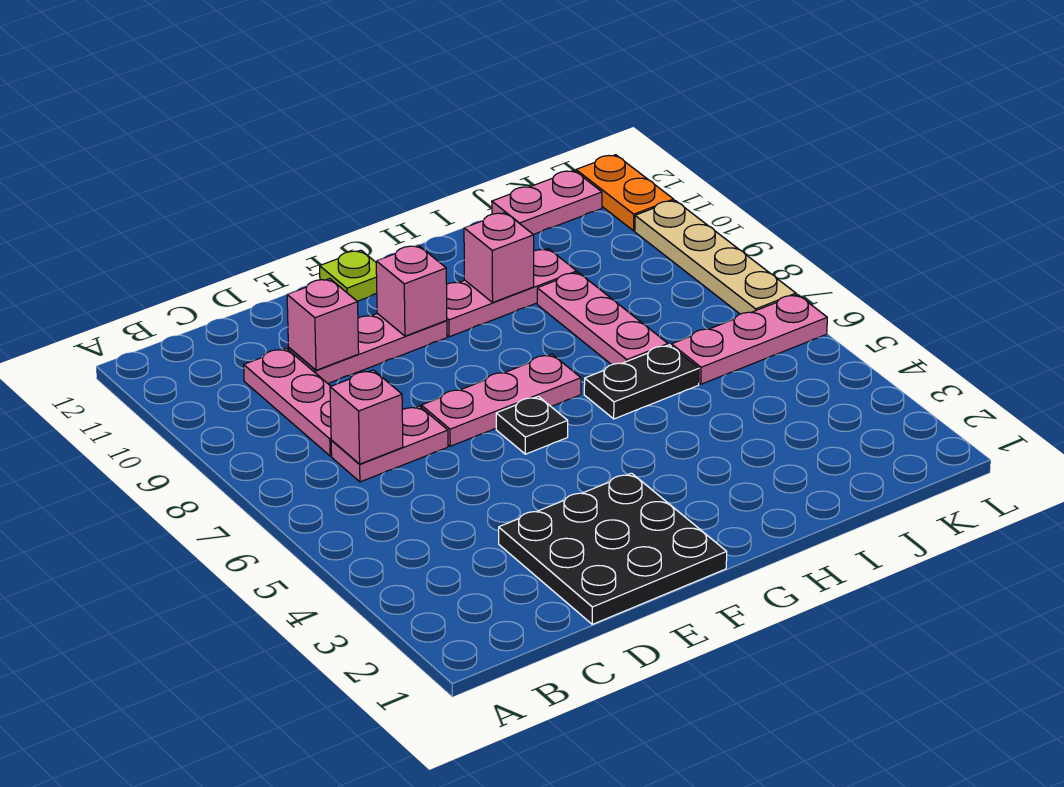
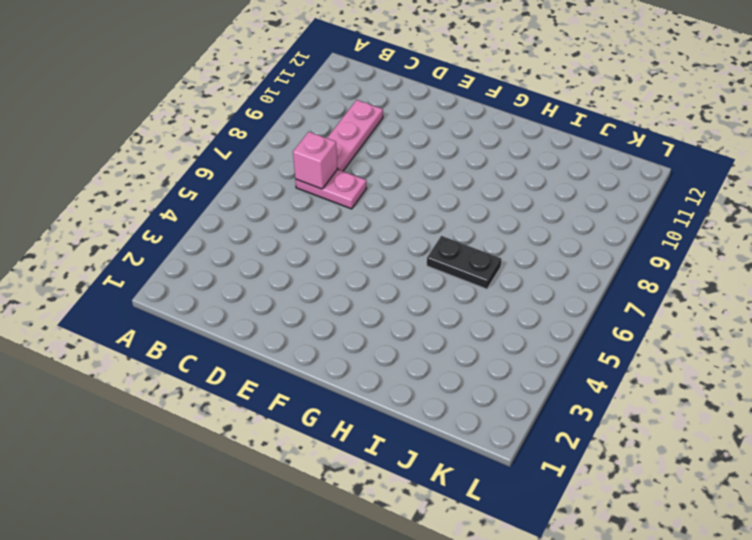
none -> black plate D1:F3 level 1
none -> pink plate D10:F10 level 1
none -> pink plate E7:G7 level 1

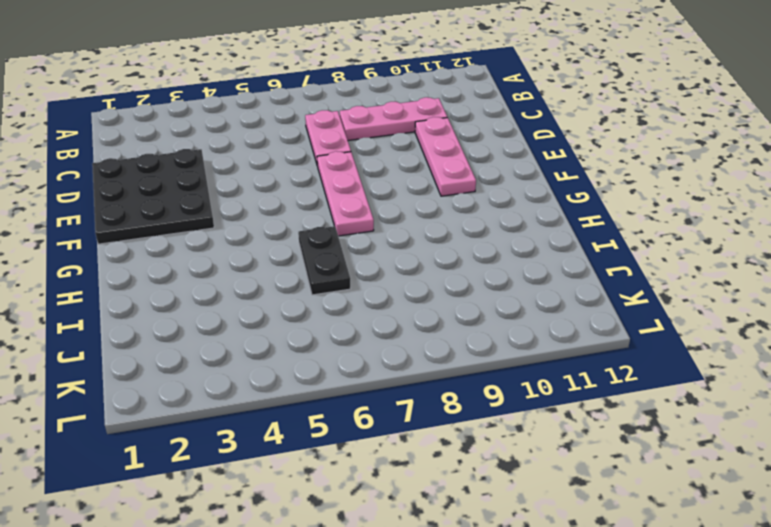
none -> black plate F6 level 1
none -> lime plate F12 level 1
none -> pink plate G10:I10 level 1

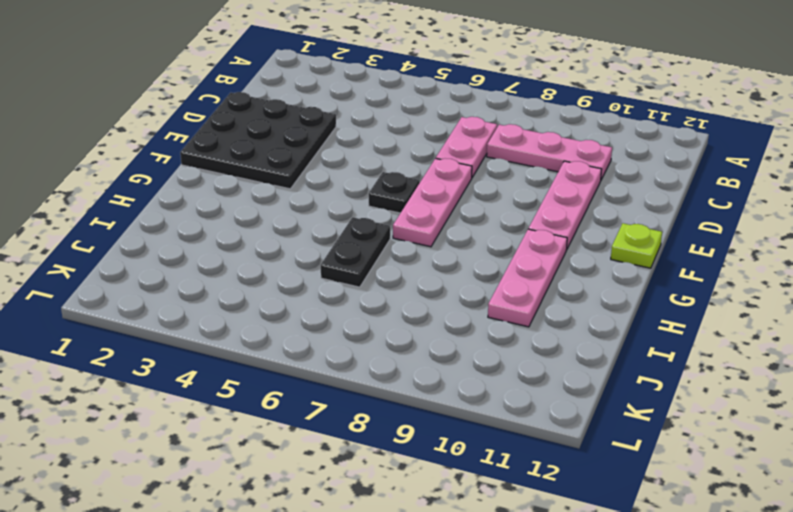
none -> pink plate I7:I9 level 1
none -> pink plate J6:L6 level 1
none -> pink plate J12:K12 level 1

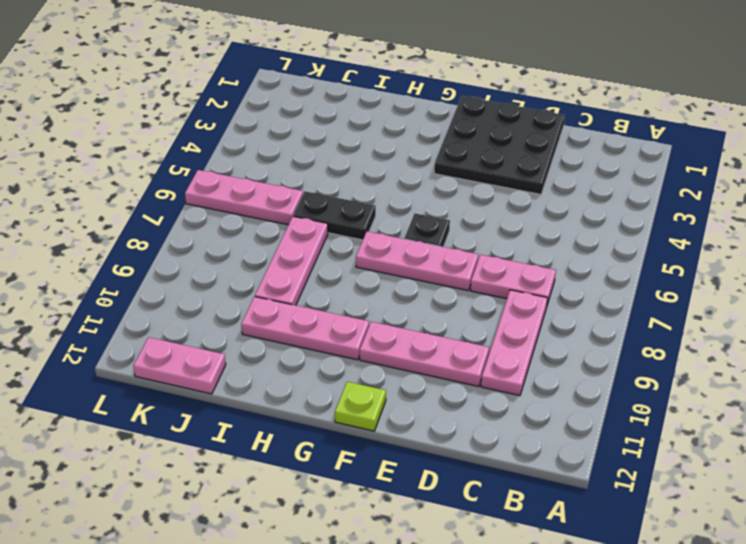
none -> tan plate L7:L10 level 1
none -> orange plate L11:L12 level 1
none -> pink brick C7 level 2

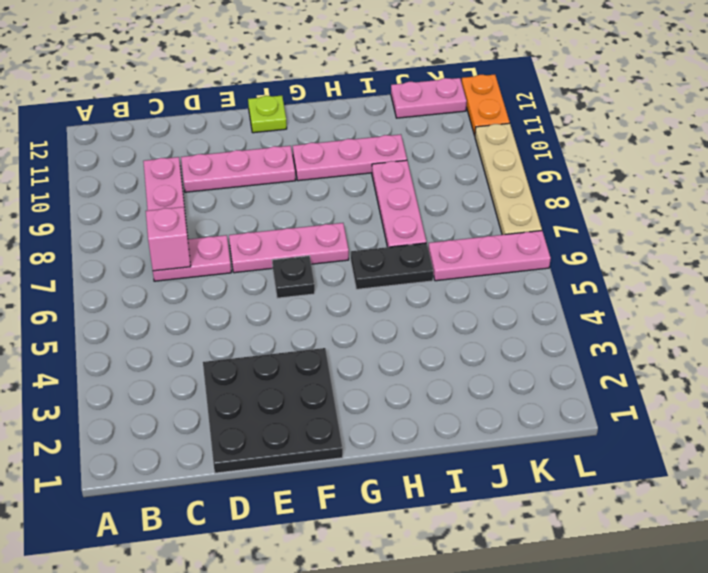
none -> pink brick D10 level 2
none -> pink brick F10 level 2
none -> pink brick H10 level 2

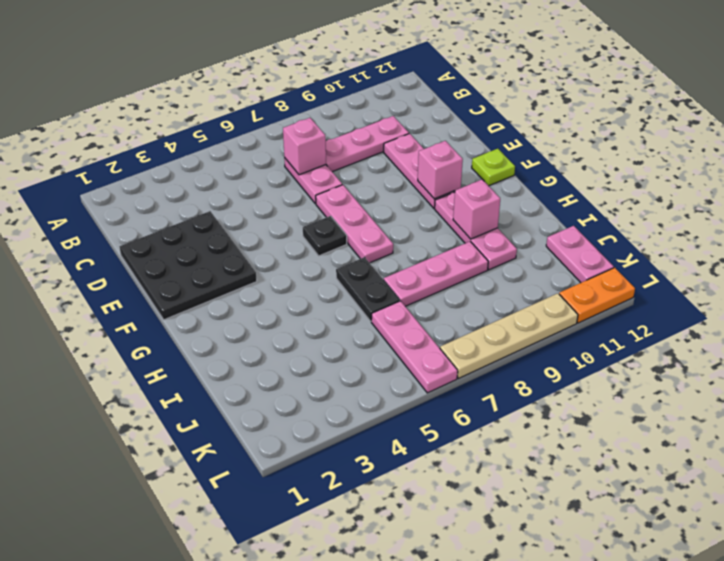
none -> pink brick D10 level 2

